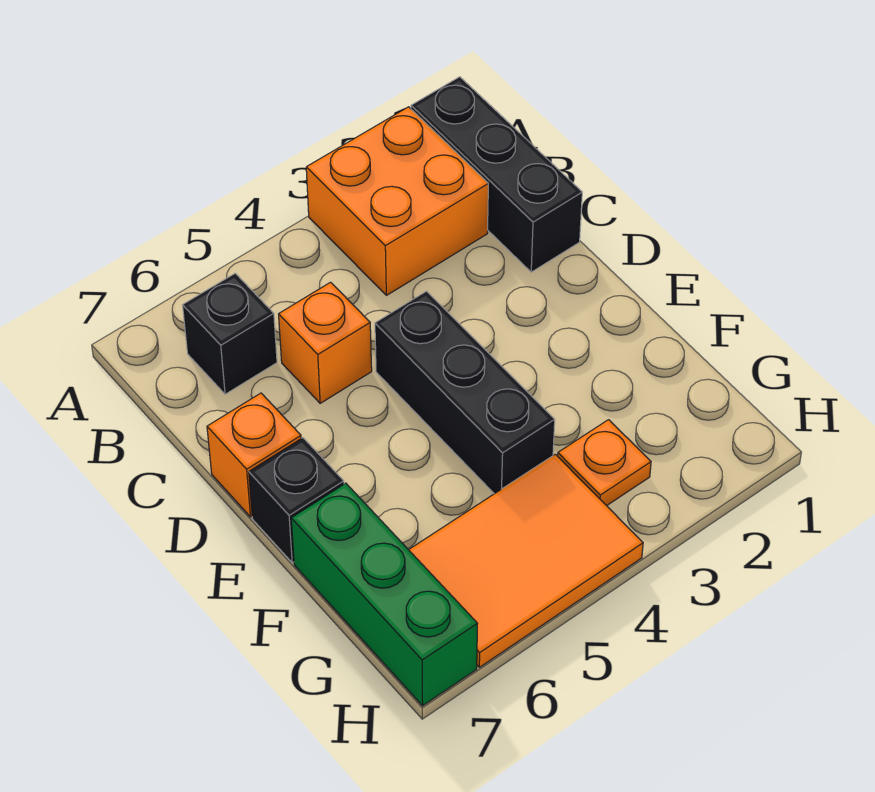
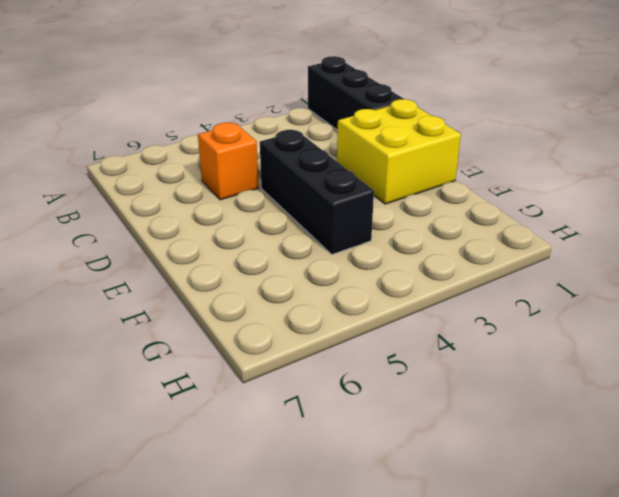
yellow brick D1:E2 level 1 -> none
none -> orange brick A2:B3 level 1
none -> black brick B6 level 1

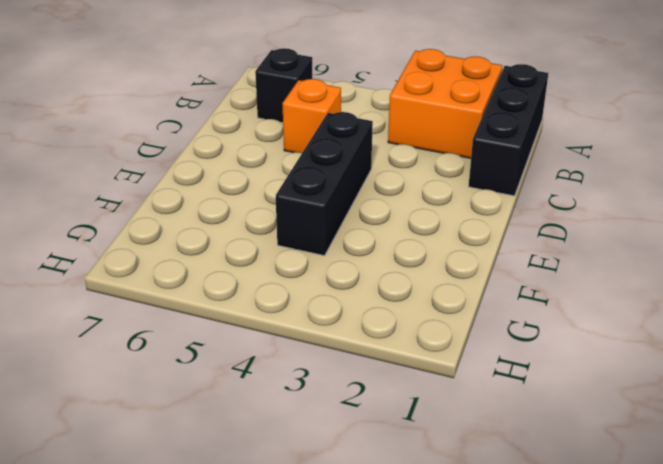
none -> orange brick D7 level 1
none -> black brick E7 level 1

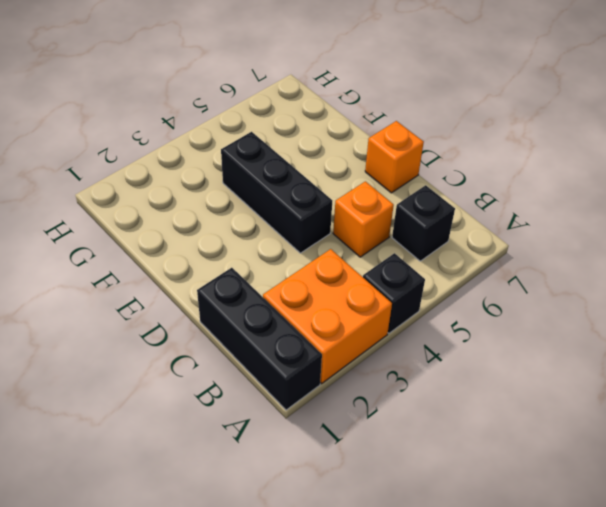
black brick A4 level 1 -> black brick E7 level 1
none -> green brick F7:H7 level 1
none -> orange plate G3 level 1

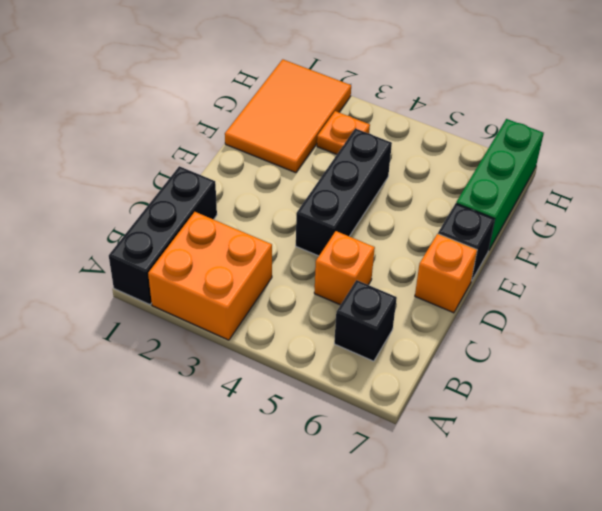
orange tile F1:H2 level 1 -> orange tile G4:H6 level 1

